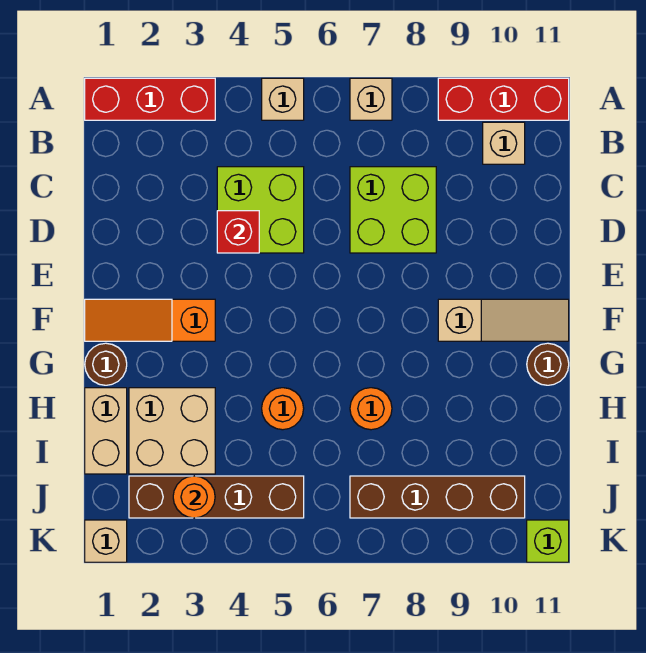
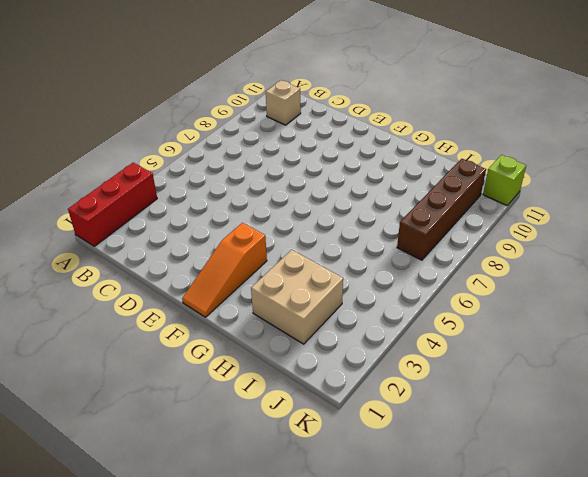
none -> tan brick A5 level 1
none -> tan brick A7 level 1
none -> red brick A9:A11 level 1

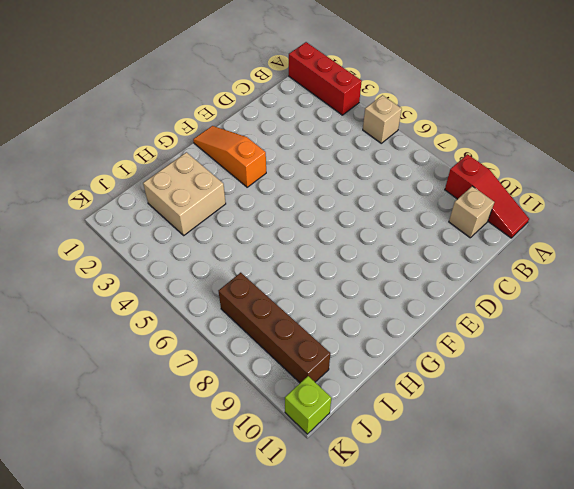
red slope A9:A11 level 1 top 9 -> red brick A9:A11 level 1
none -> tan brick A7 level 1
none -> lime brick C4:D5 level 1
none -> lime brick C7:D8 level 1

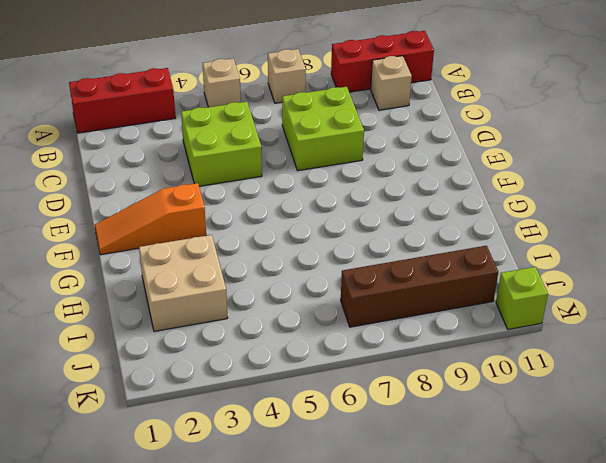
none -> tan slope F9:F11 level 1 top 9
none -> brown round brick G1 level 1
none -> brown round brick G11 level 1

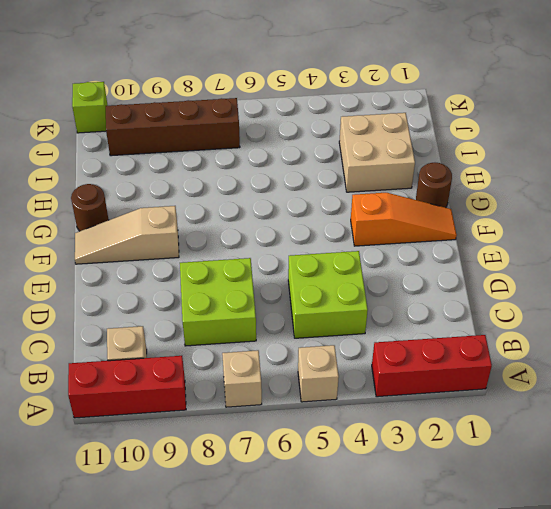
none -> tan brick H1:I1 level 1
none -> orange round brick H5 level 1
none -> orange round brick H7 level 1

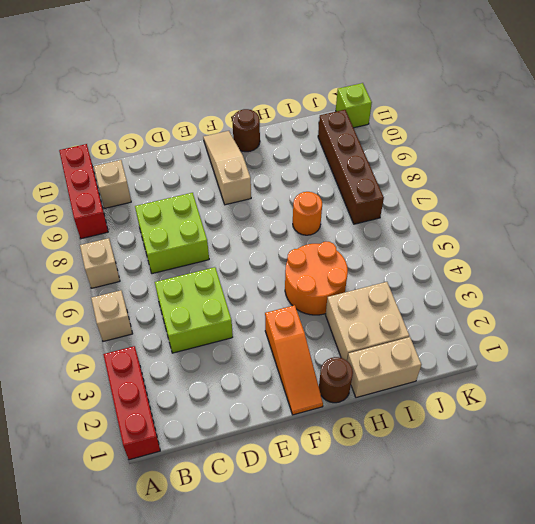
orange round brick G4:H5 level 1 -> orange round brick H5 level 1
none -> brown brick J2:J5 level 1
none -> tan brick K1 level 1
none -> red brick D4 level 2

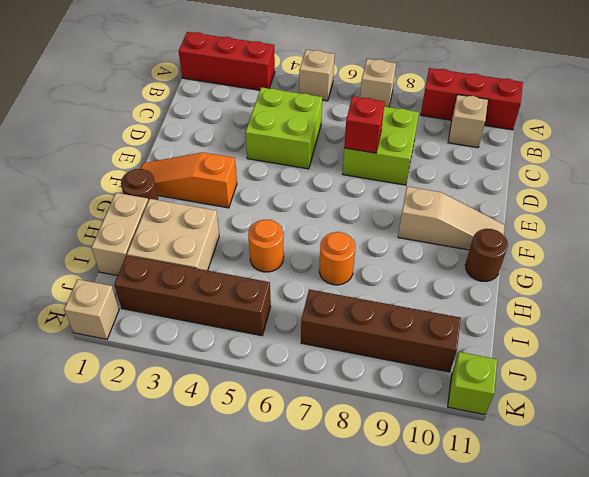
red brick D7 level 2 -> red brick D4 level 2
none -> orange round brick J3 level 2

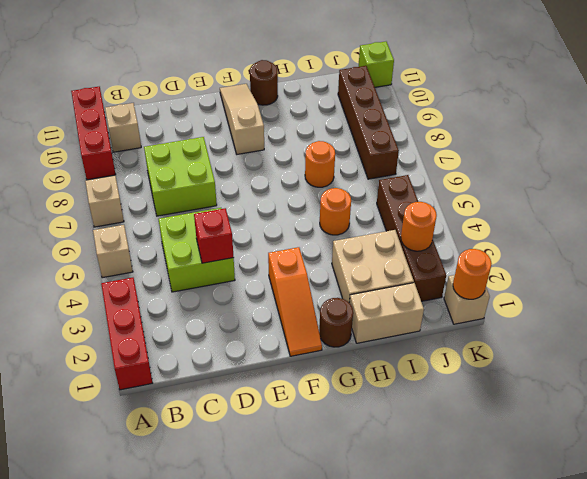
orange round brick K1 level 2 -> none

